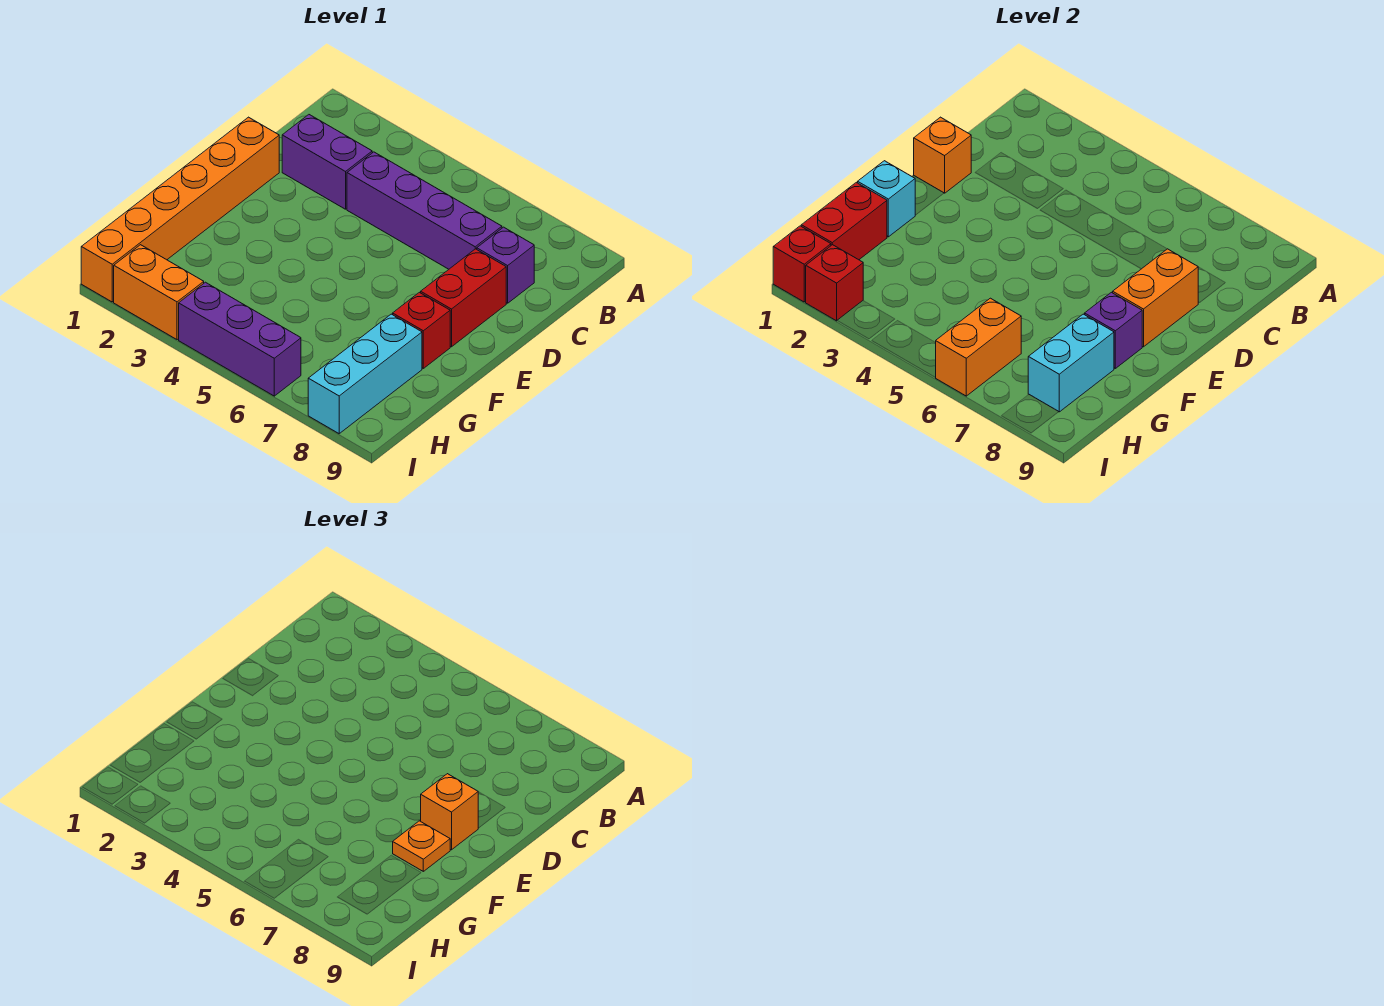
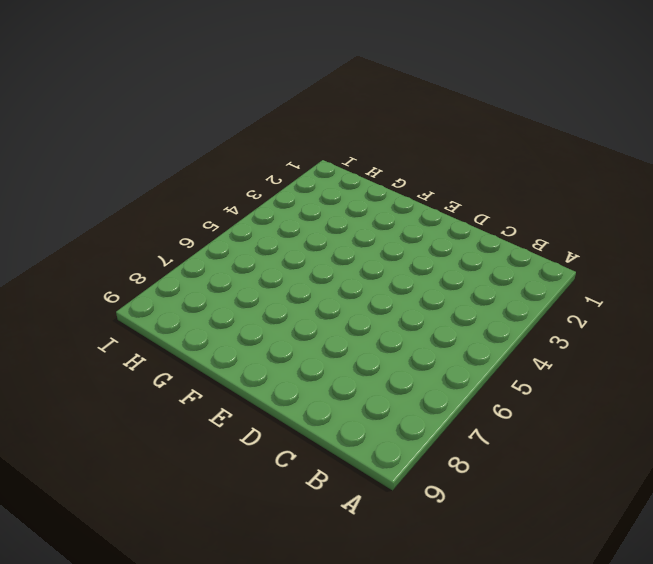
none -> purple brick C2:C3 level 1
none -> purple brick C4:C7 level 1
none -> purple brick C8 level 1

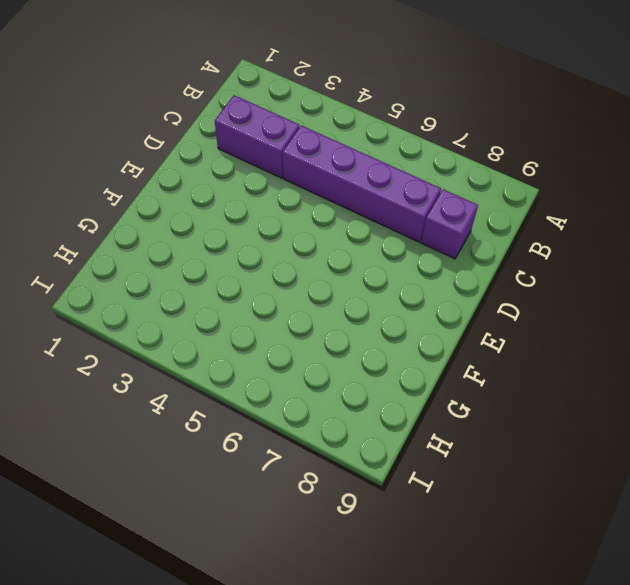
none -> orange brick D1:I1 level 1
none -> red brick D8:E8 level 1
none -> red brick F8 level 1

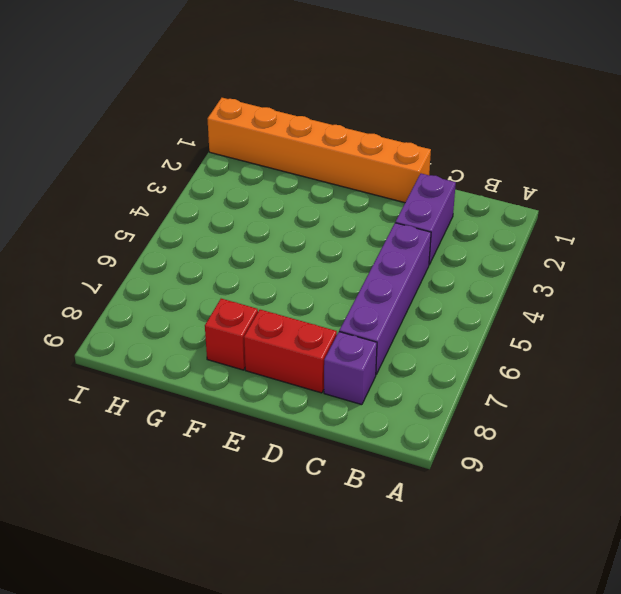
none -> cyan brick G8:I8 level 1
none -> orange brick I2:I3 level 1
none -> purple brick I4:I6 level 1

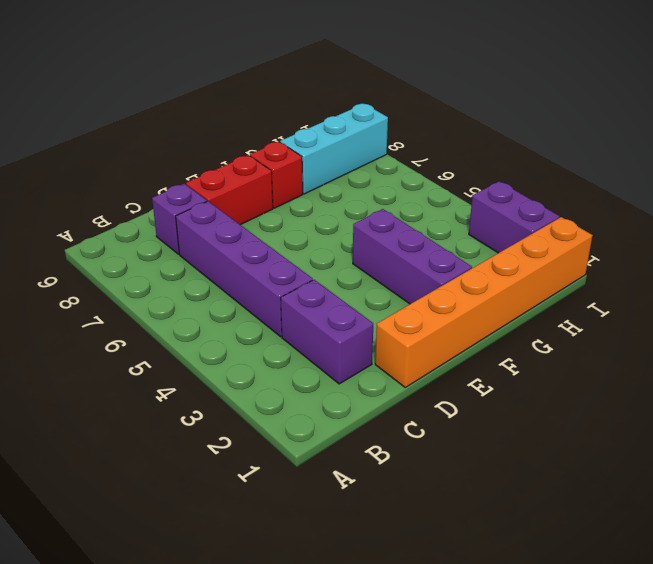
purple brick F2:F4 level 1 -> purple brick I4:I6 level 1
purple brick I2:I3 level 1 -> orange brick I2:I3 level 1
none -> orange brick D1 level 2
none -> orange brick D8:E8 level 2
none -> cyan brick F1 level 2

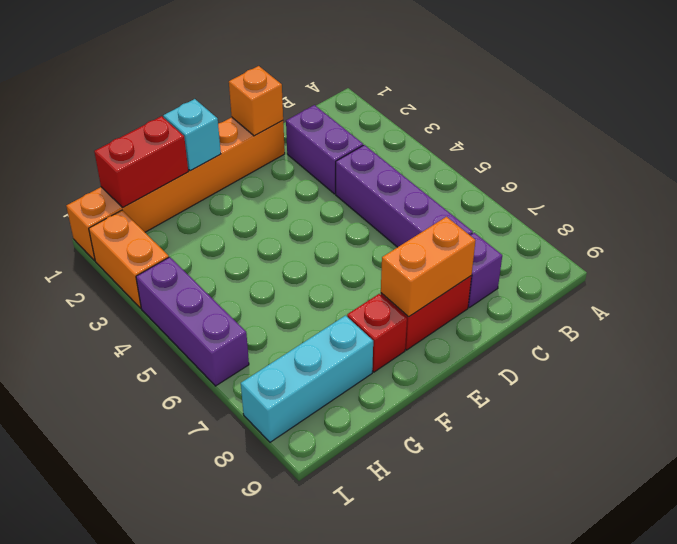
none -> purple brick F8 level 2
none -> cyan brick G8:H8 level 2
none -> orange brick H6:I6 level 2

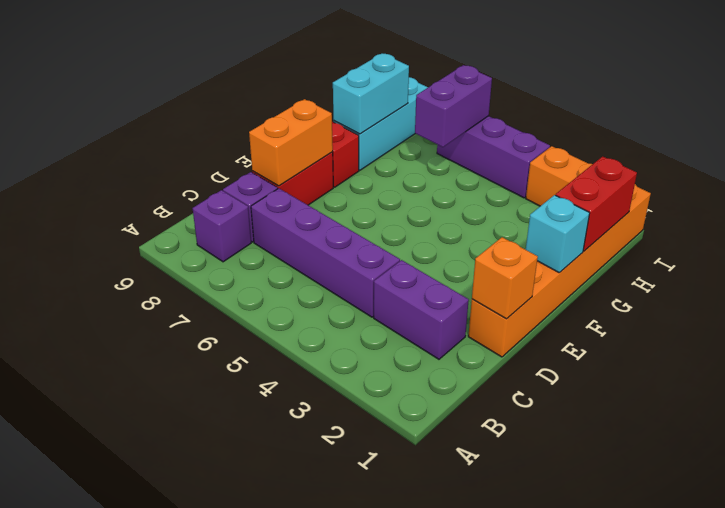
purple brick B8 level 1 -> purple brick F8 level 2
purple brick H6:I6 level 2 -> orange brick H6:I6 level 2
none -> red brick I1 level 2
none -> red brick I2 level 2
none -> orange brick E8 level 3

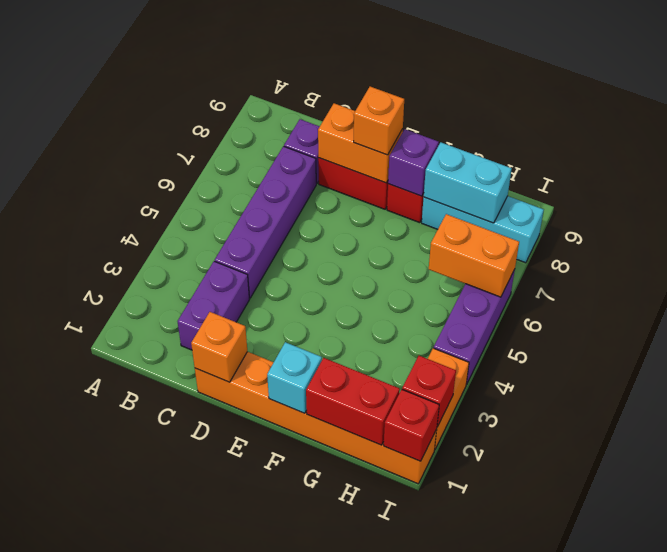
none -> orange plate F8 level 3

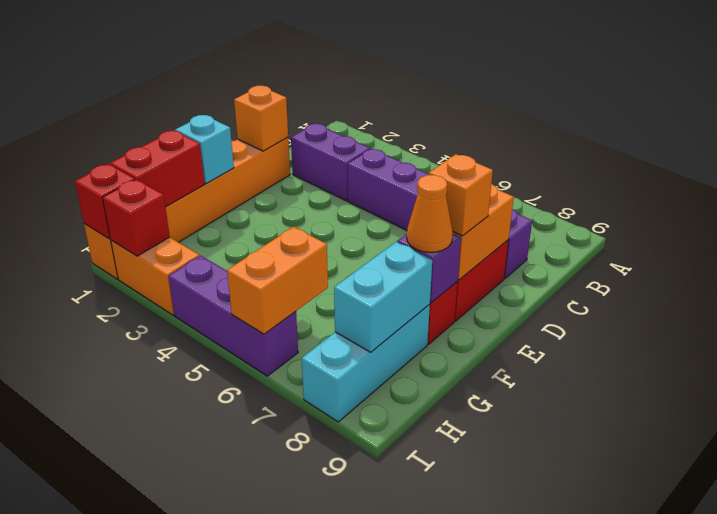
orange cone F8 level 3 -> orange plate F8 level 3

